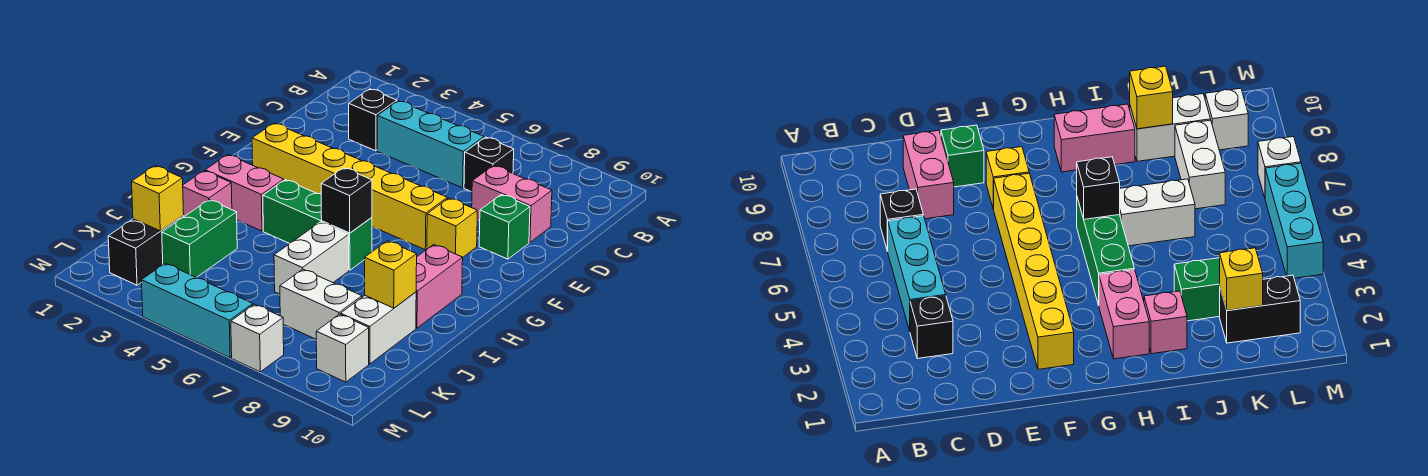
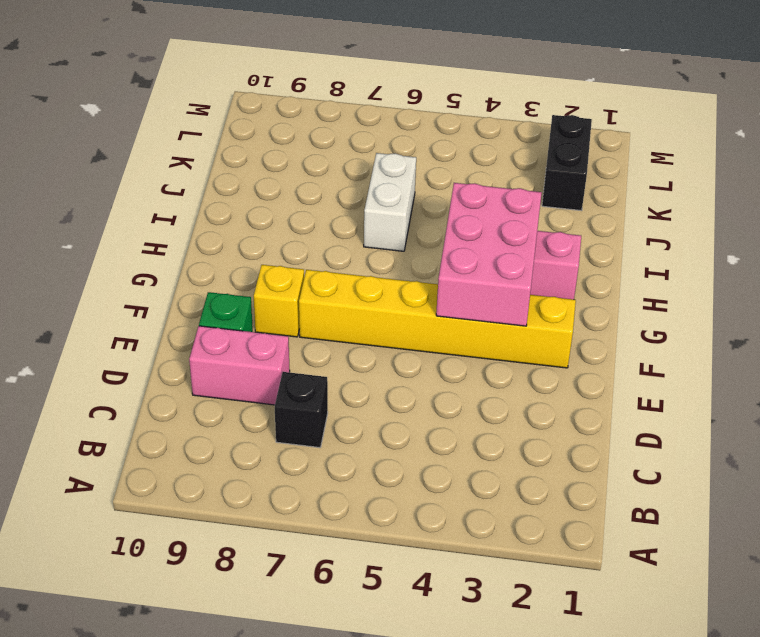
pink brick F3:H4 level 2 -> none
none -> black brick C3 level 1
none -> cyan brick C4:C6 level 1
none -> green brick H4:H6 level 1

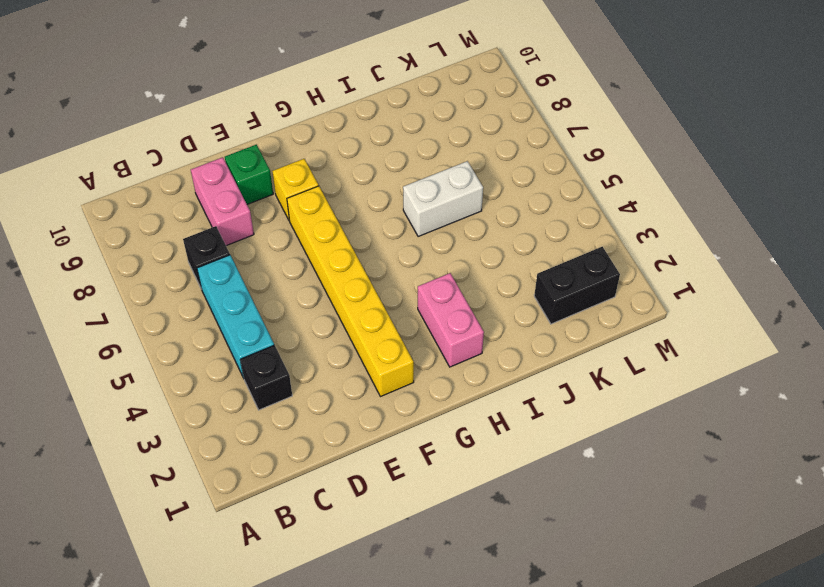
none -> green brick H4:H6 level 1
none -> pink brick H9:I9 level 1
none -> pink brick I2 level 1

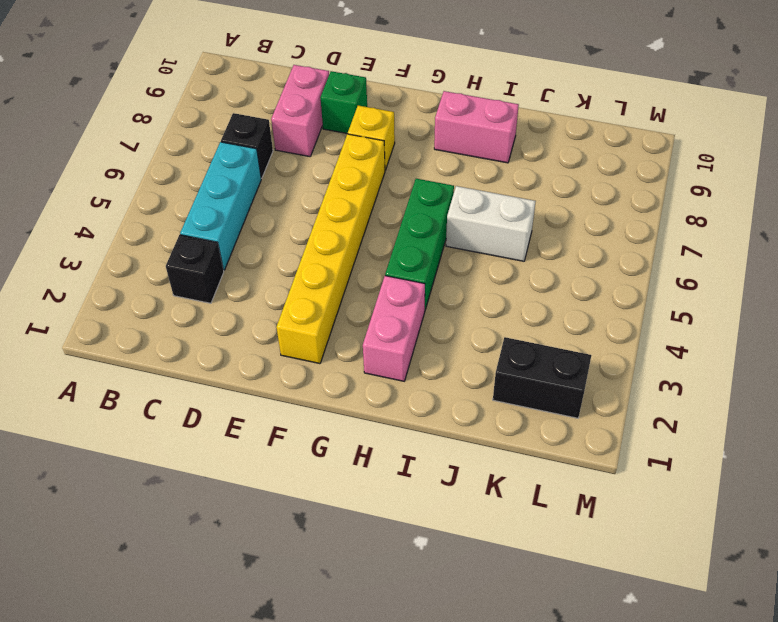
none -> pink brick I2 level 1
none -> green brick J3:K3 level 1
none -> white brick J9:K9 level 1

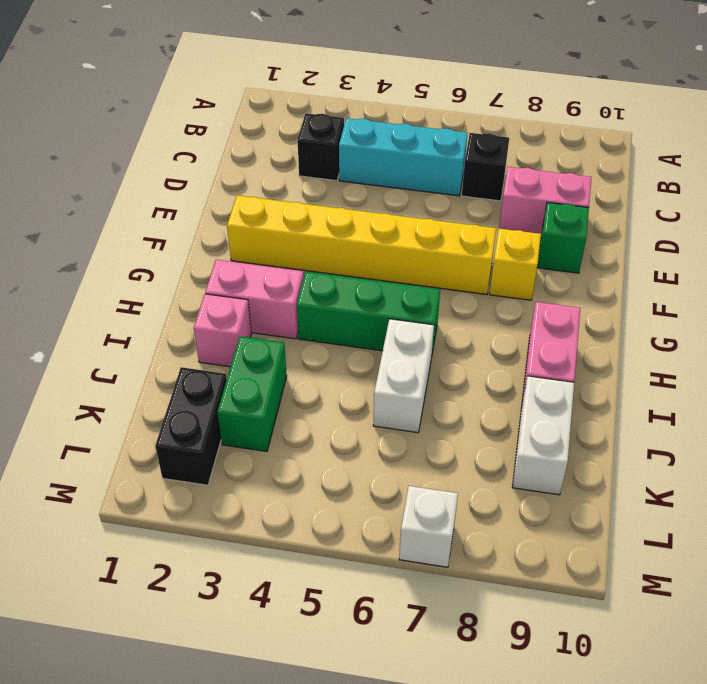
none -> white brick K7:K8 level 1
none -> white brick L9 level 1
none -> cyan brick M4:M6 level 1

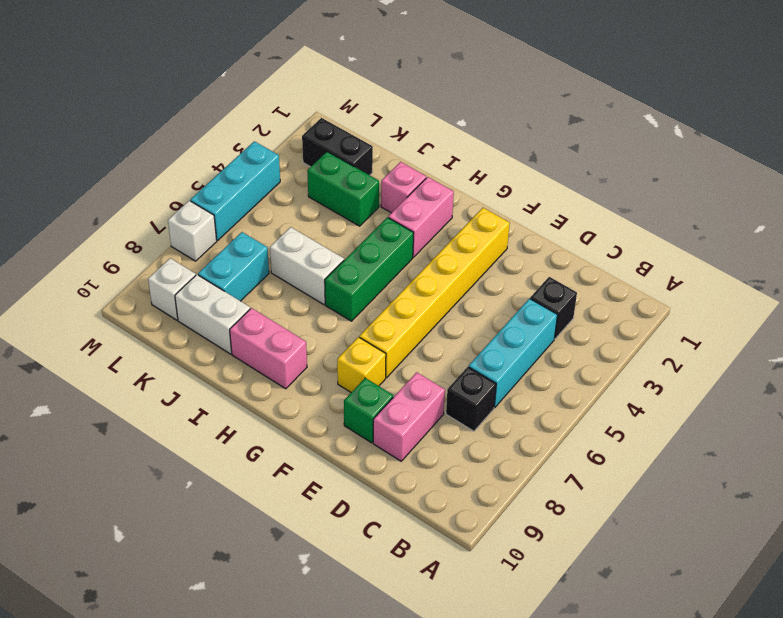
cyan brick K7:K8 level 1 -> white brick K7:K8 level 1
none -> black brick H6 level 2
none -> yellow brick J9 level 2
none -> yellow brick K2 level 2

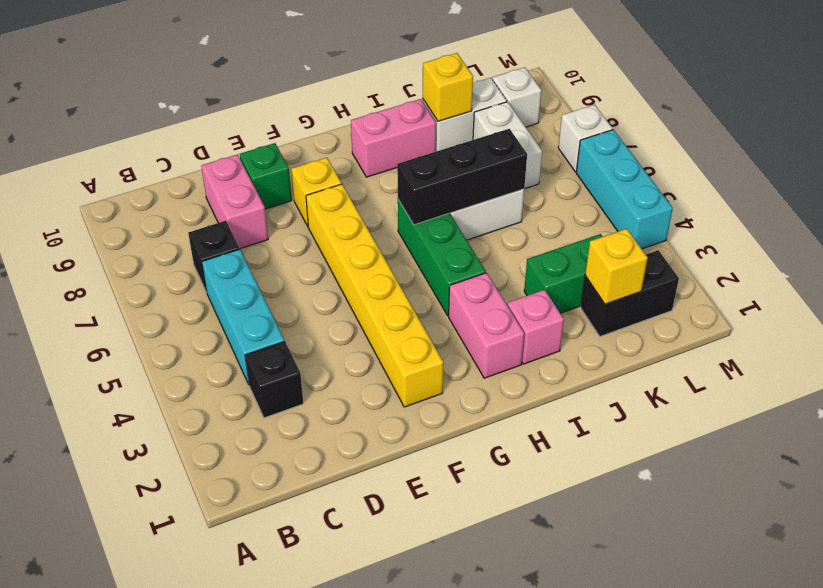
black brick H6:J6 level 2 -> black brick H6 level 2

